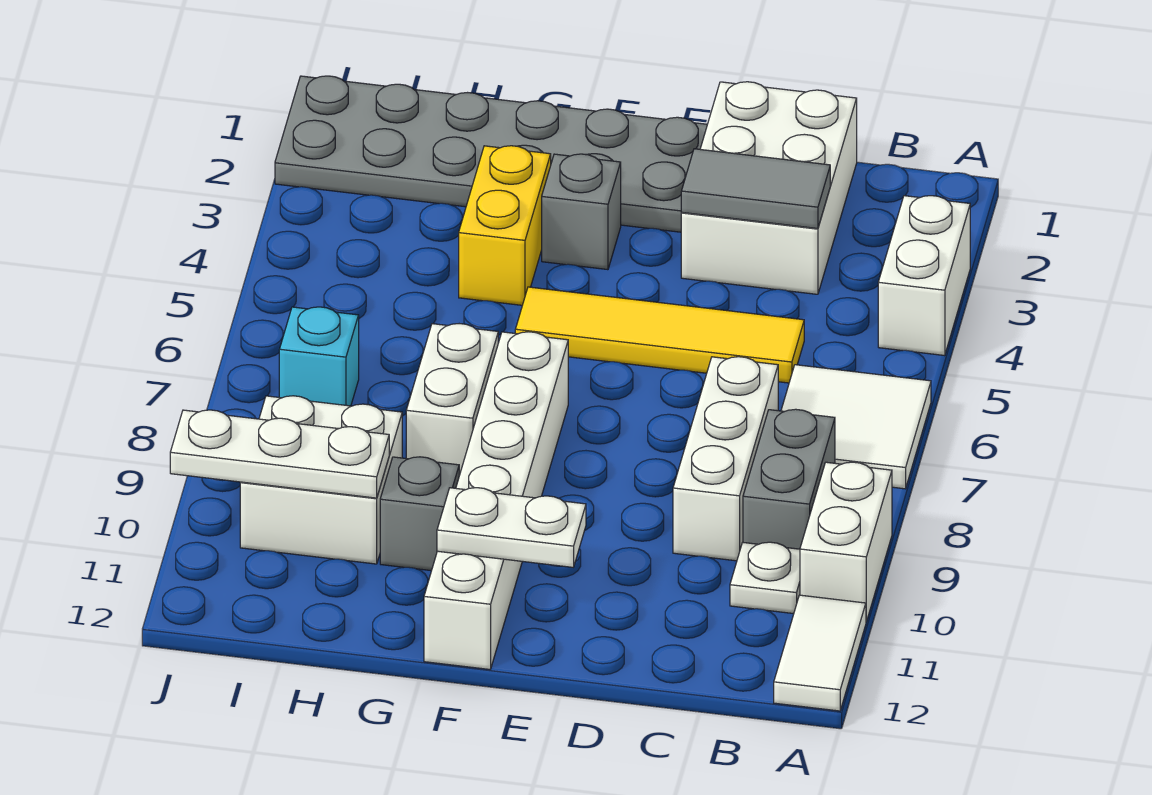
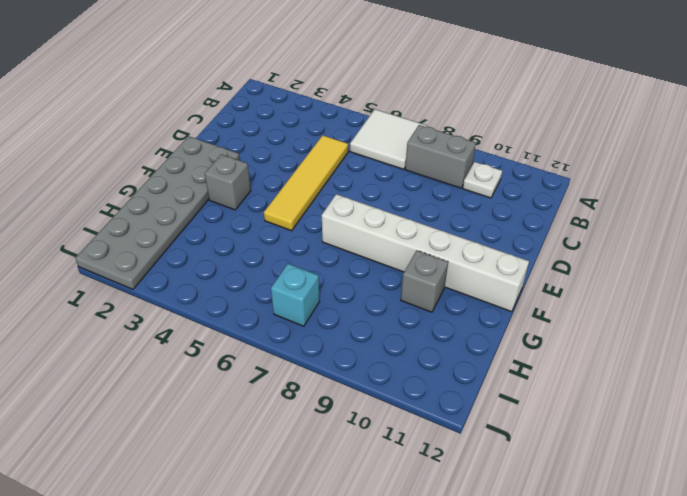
none -> white brick A3:A4 level 1
none -> white brick A9:A10 level 1
none -> white tile A11:A12 level 1

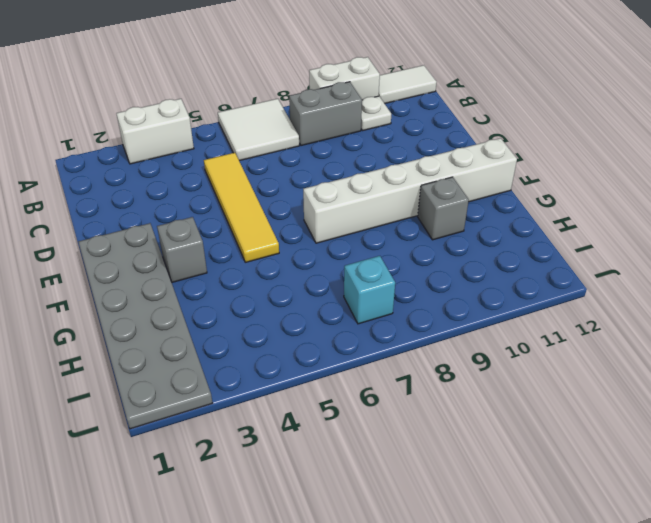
none -> white brick C1:D3 level 1
none -> white brick C7:C9 level 1
none -> yellow brick G3:G4 level 1

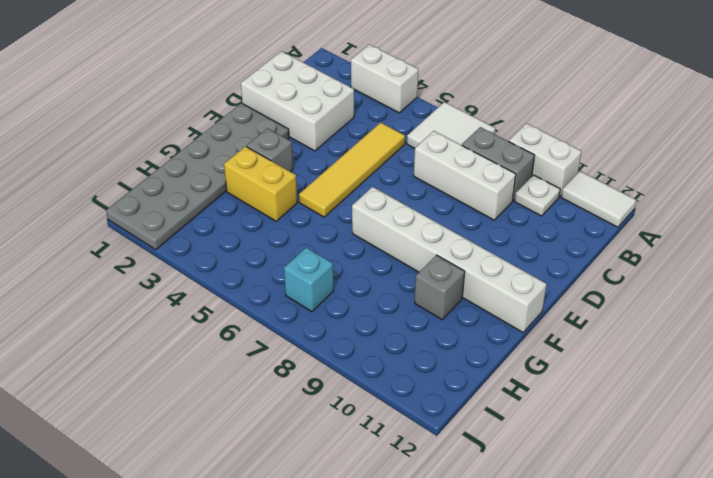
none -> white brick G7:G8 level 1
none -> white brick H9:I10 level 1
none -> grey tile C3:D3 level 2

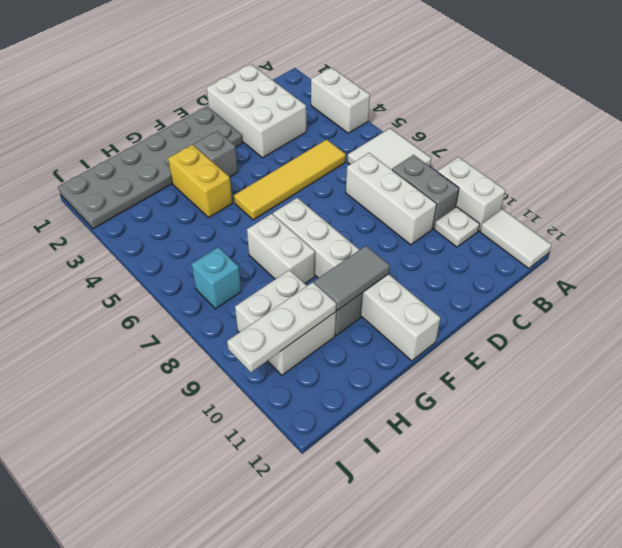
grey tile F10:G10 level 2 -> grey tile C3:D3 level 2
none -> white plate E11:F11 level 2

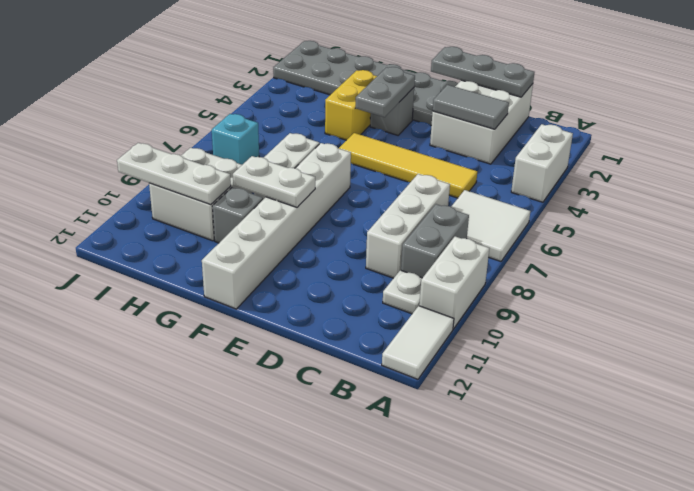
grey plate C1:E1 level 2 -> none
grey plate F3:F4 level 2 -> none
white plate F9:G9 level 2 -> white plate E11:F11 level 2

